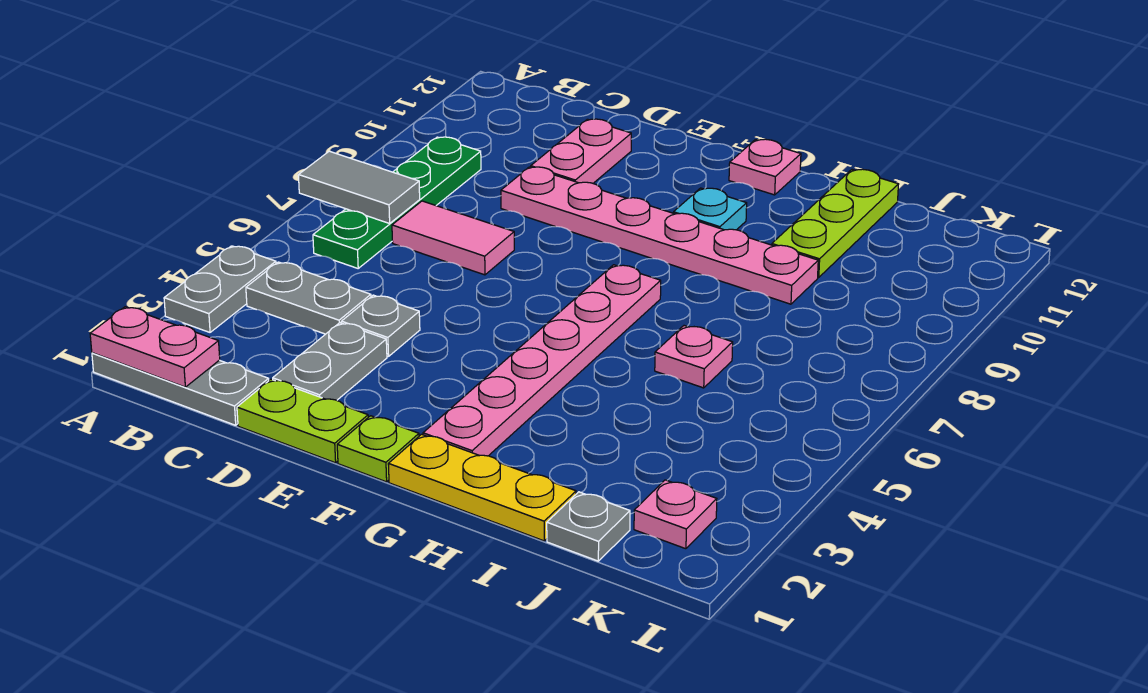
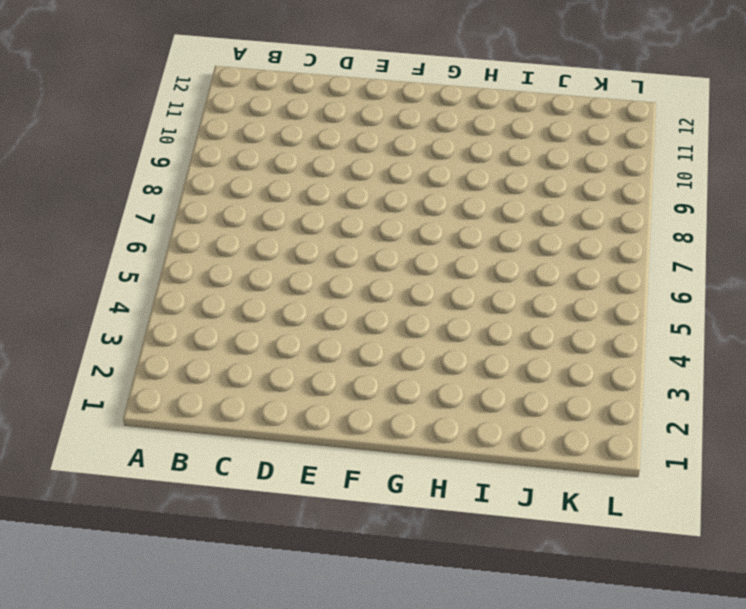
none -> grey plate A1:C1 level 1
none -> grey plate A3:A4 level 1
none -> grey plate B4:C4 level 1

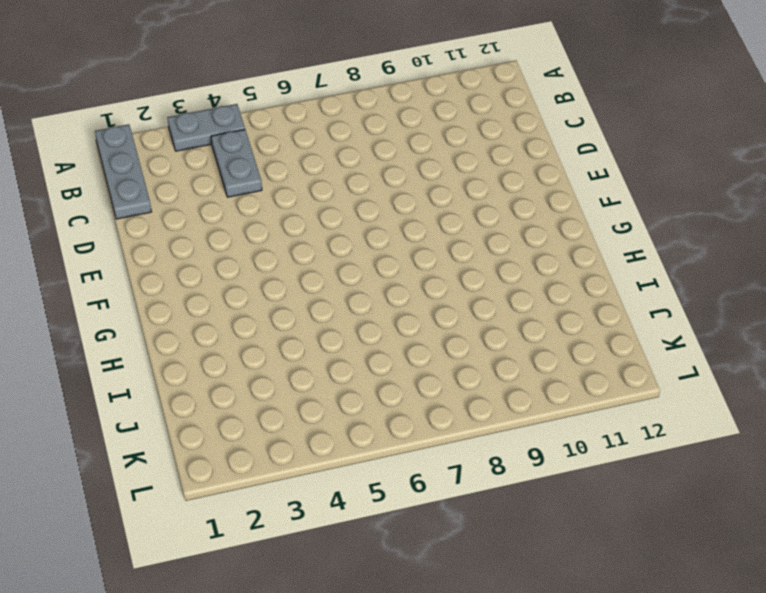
none -> green plate B6:B9 level 1
none -> pink tile C7:D7 level 1
none -> lime plate D1:E1 level 1

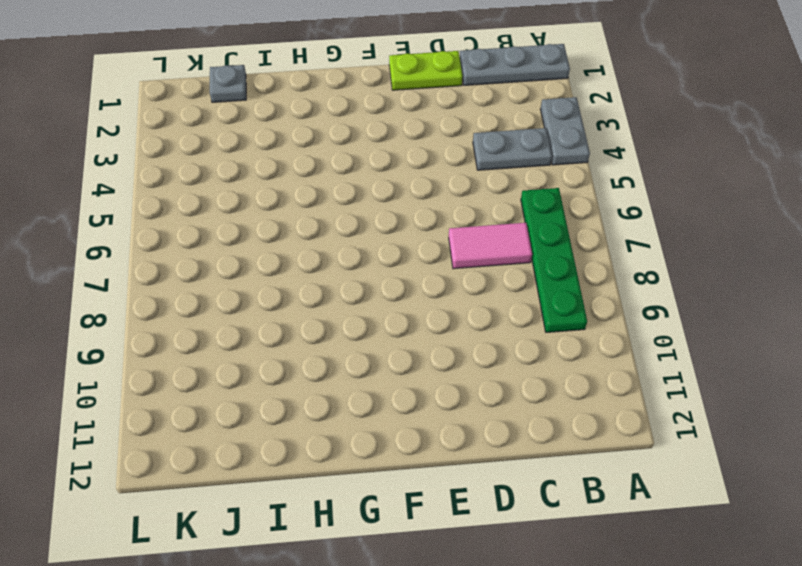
none -> grey plate D2:D3 level 1
none -> grey plate D4 level 1
none -> pink plate D9:I9 level 1

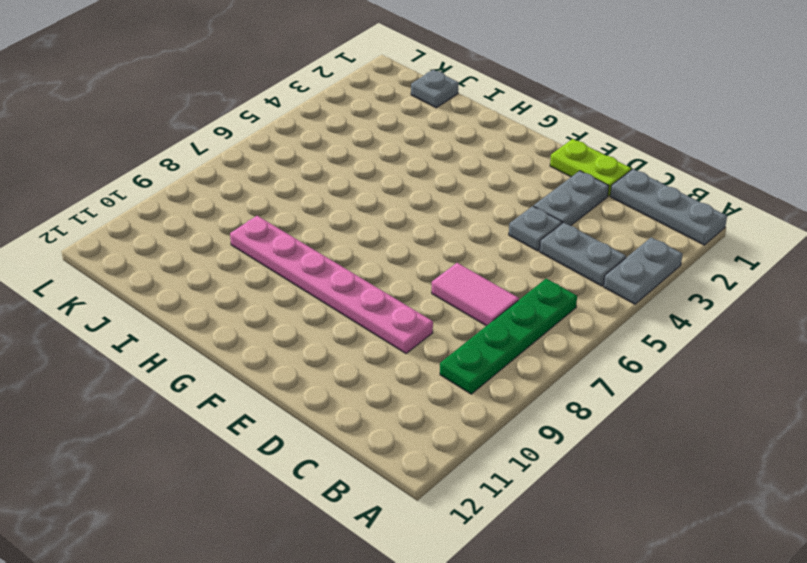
none -> pink plate D10:D11 level 1
none -> lime plate F1 level 1
none -> yellow plate G1:I1 level 1

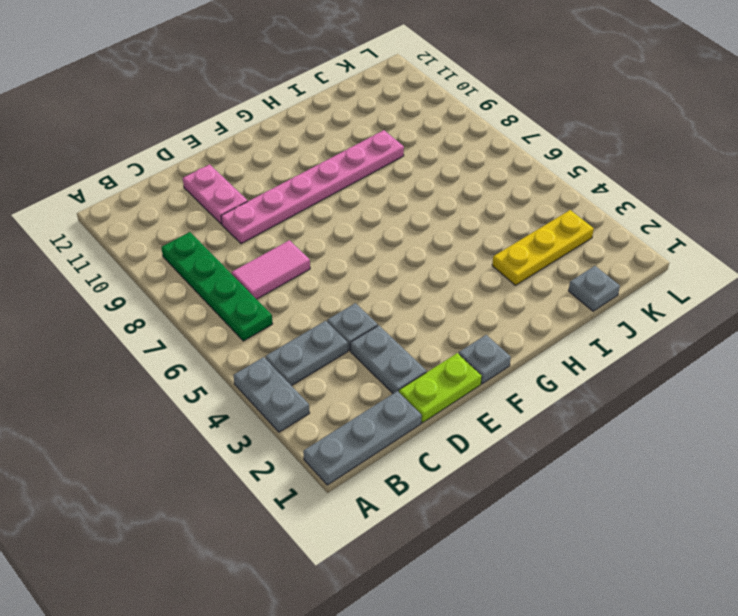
grey plate F1 level 1 -> lime plate F1 level 1
yellow plate I3:K3 level 1 -> yellow plate G1:I1 level 1
none -> pink plate G2:G7 level 1
none -> cyan plate G10 level 1
none -> pink plate G12 level 1

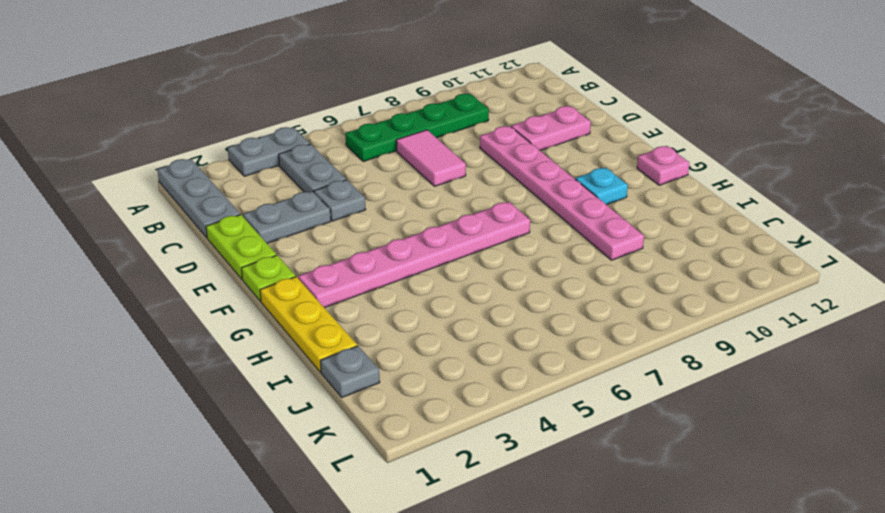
none -> pink plate I6 level 1
none -> lime plate I10:I12 level 1
none -> pink plate K2 level 1

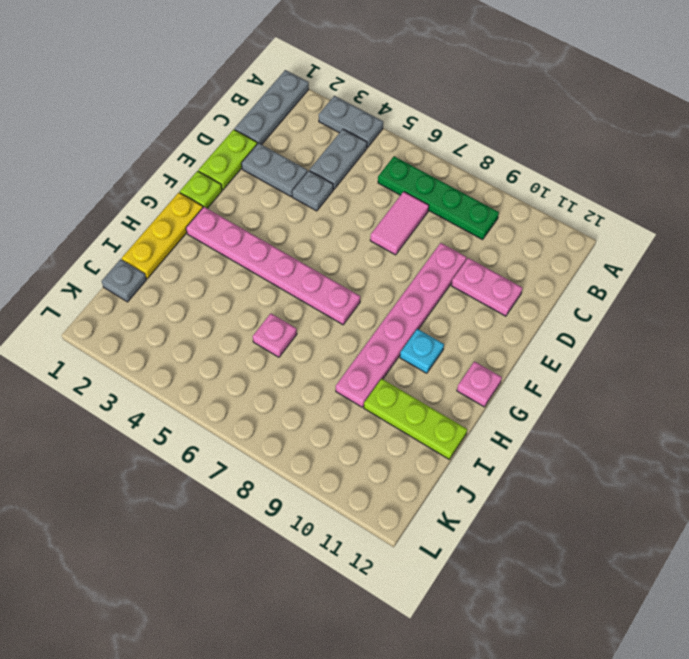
none -> pink plate K2 level 1
none -> pink plate A1:B1 level 2
none -> grey tile A7:B7 level 2

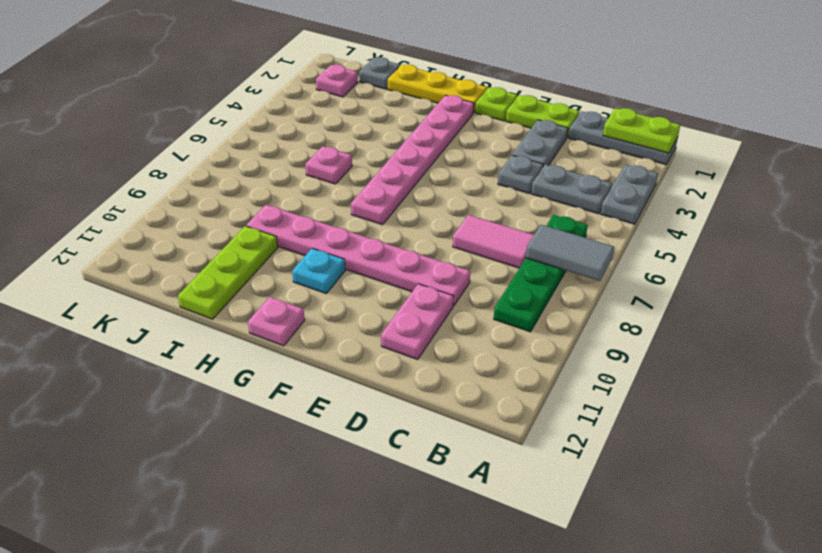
lime plate A1:B1 level 2 -> pink plate A1:B1 level 2

